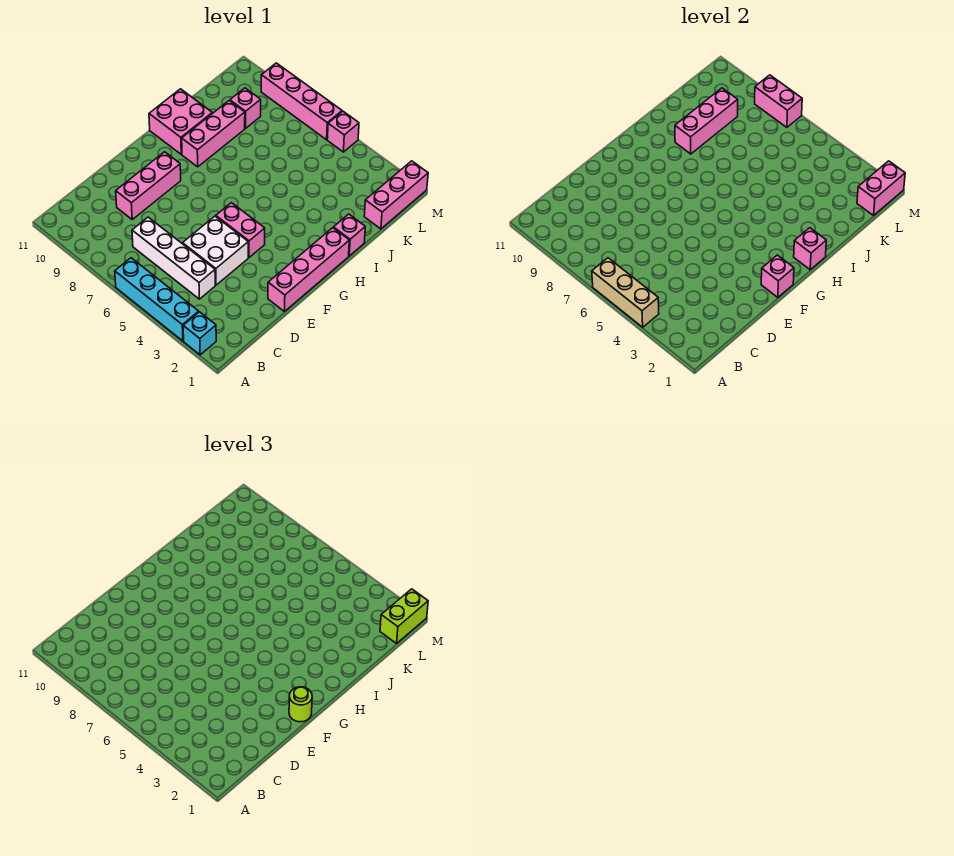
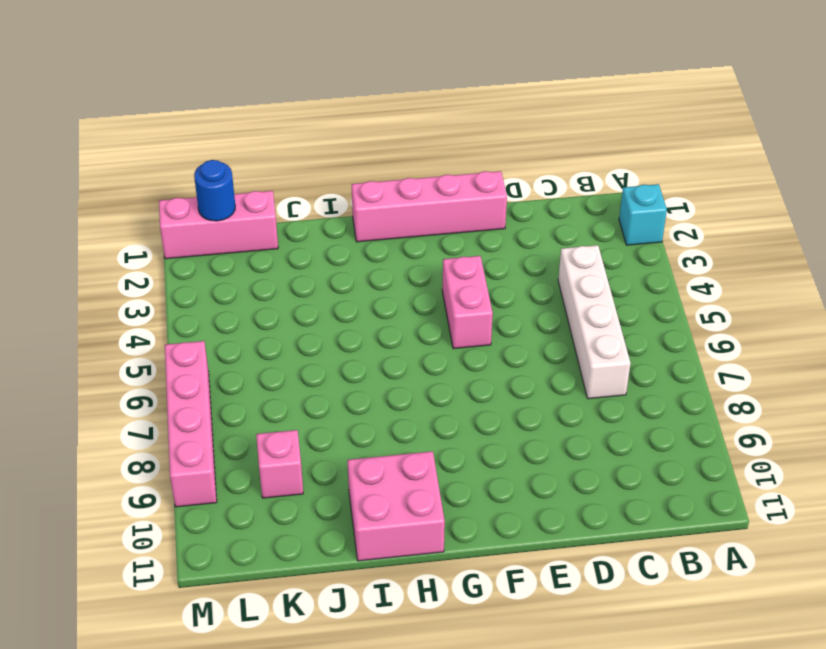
blue round brick L1 level 2 -> pink brick L1:M1 level 2
none -> cyan brick A3:A6 level 1
none -> white brick D4:E5 level 1
none -> pink brick D9:F9 level 1

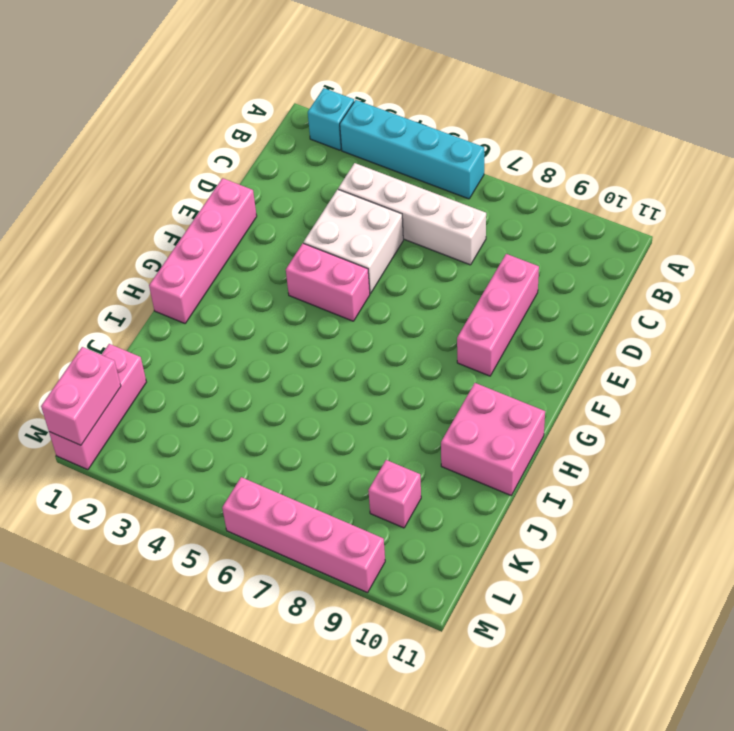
none -> pink brick H9:J9 level 1
none -> pink brick I1 level 1
none -> pink brick M5 level 1

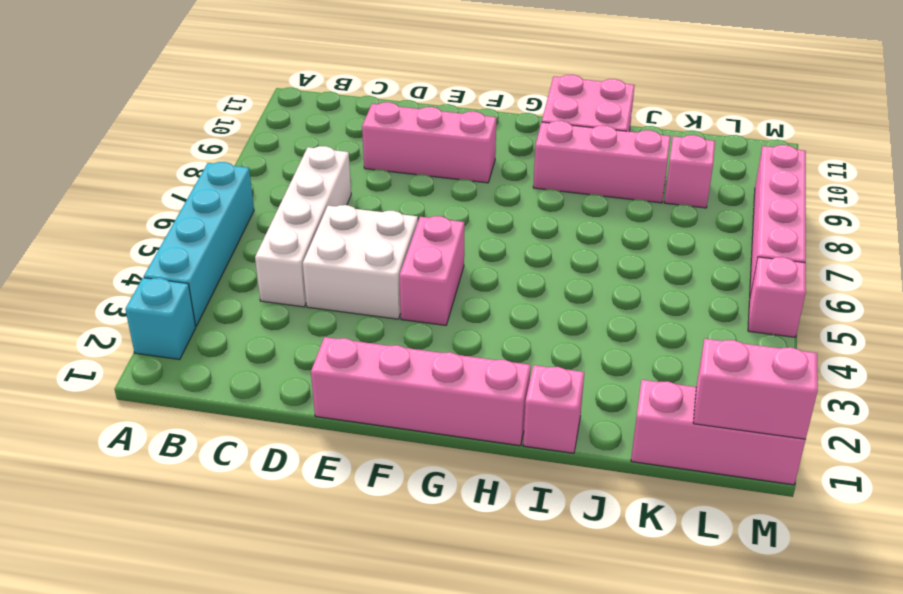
none -> tan brick A4:A6 level 2
none -> pink brick F1 level 2
none -> pink brick H1 level 2

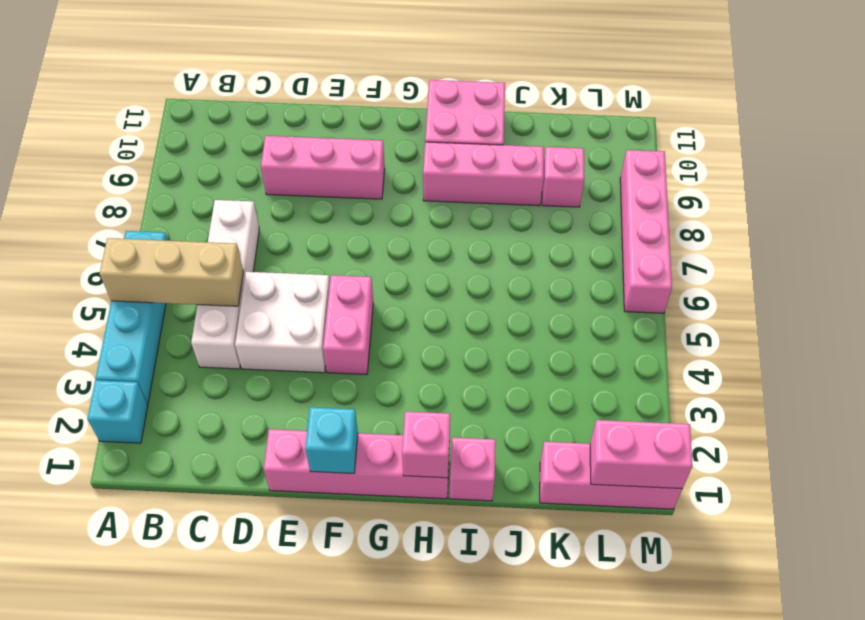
tan brick A5:C5 level 2 -> tan brick A4:A6 level 2
cyan brick F1 level 2 -> pink brick F1 level 2
none -> pink brick M5 level 1
none -> pink brick I9:K9 level 2
none -> pink brick M7:M8 level 2

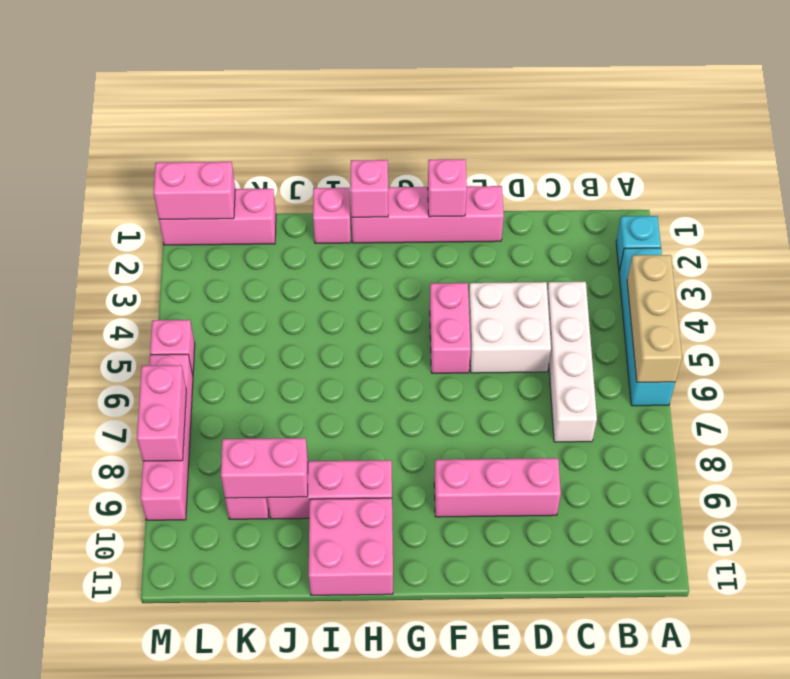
pink brick J9:K9 level 2 -> pink brick I9:K9 level 2
none -> lime round brick F1 level 3
none -> lime brick L1:M1 level 3

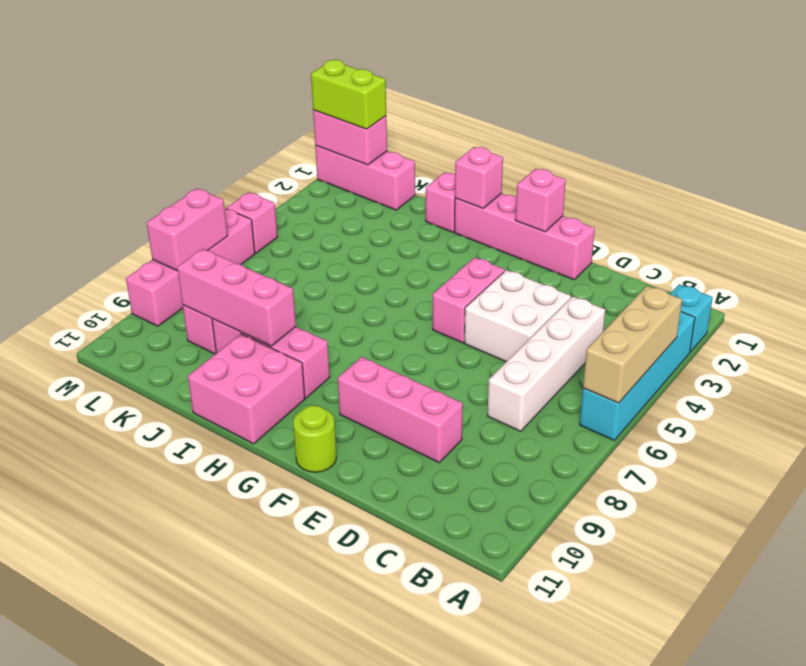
lime round brick F11 level 1 -> lime round brick F1 level 3

